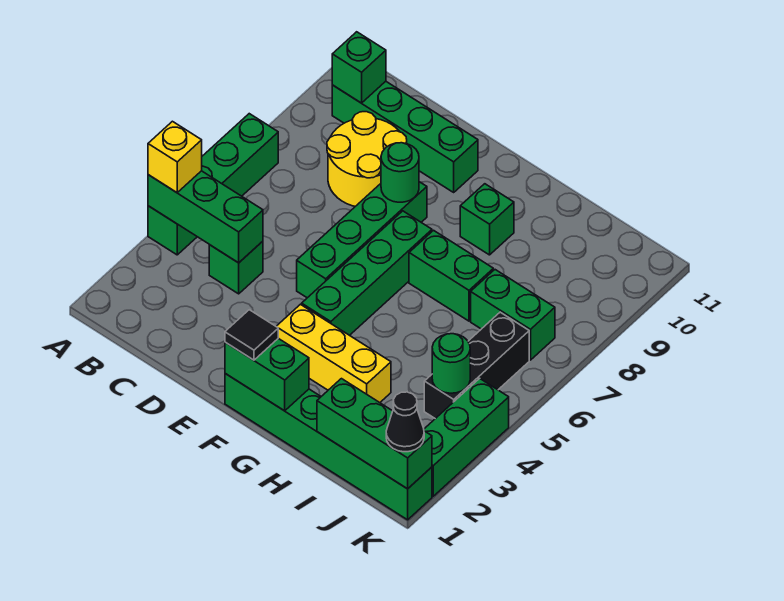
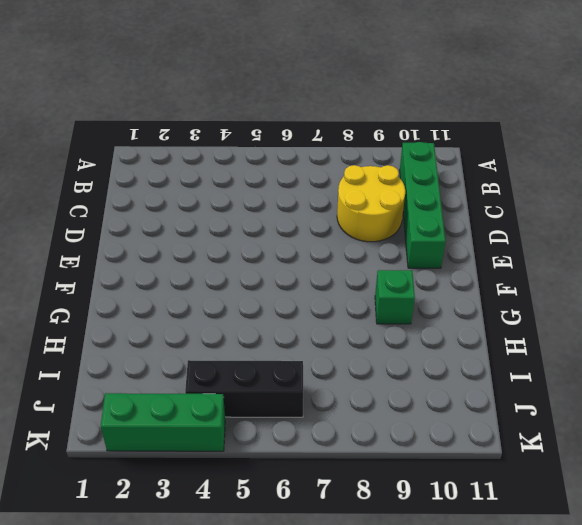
none -> green brick A4:A7 level 1
none -> green brick C4 level 1
none -> green brick E5:E8 level 1

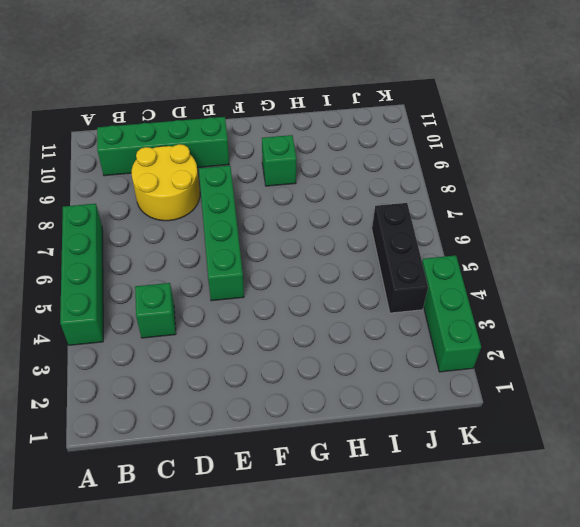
none -> green brick F1:K1 level 1
none -> yellow brick F3:H3 level 1
none -> green brick F4:F7 level 1

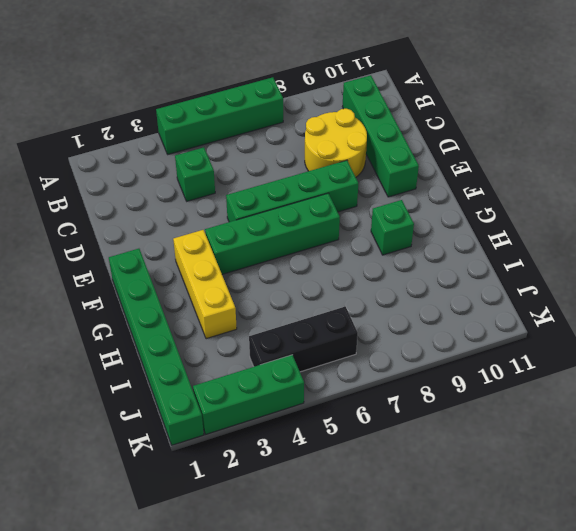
none -> green brick G7:H7 level 1
none -> green brick I7:J7 level 1
none -> green brick A4:C4 level 2

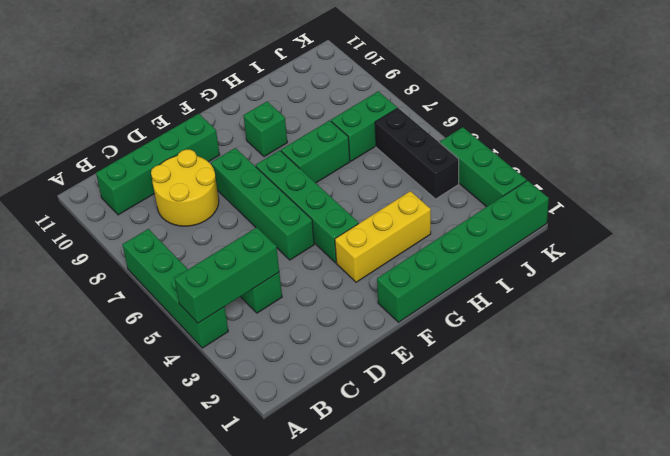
none -> green brick B10 level 2
none -> green round brick E8 level 2
none -> green brick F1:G1 level 2

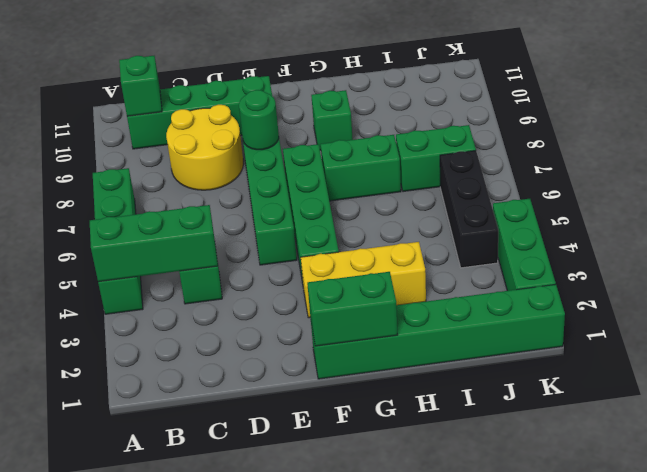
none -> green brick I1:K1 level 2
none -> green round brick J4 level 2
none -> yellow brick A4 level 3

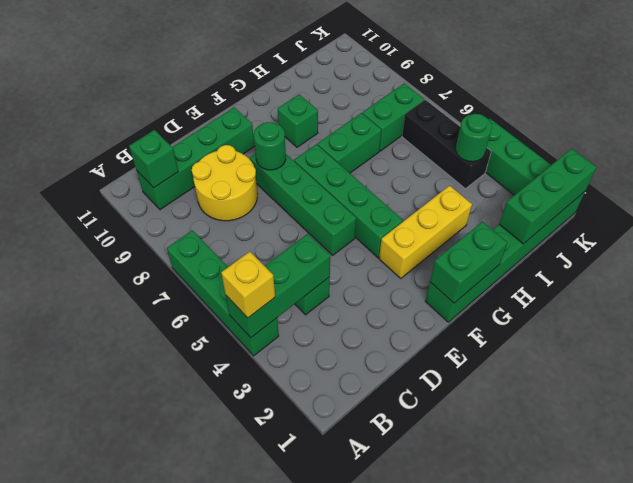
none -> black tile F1 level 3
none -> black cone K1 level 3

